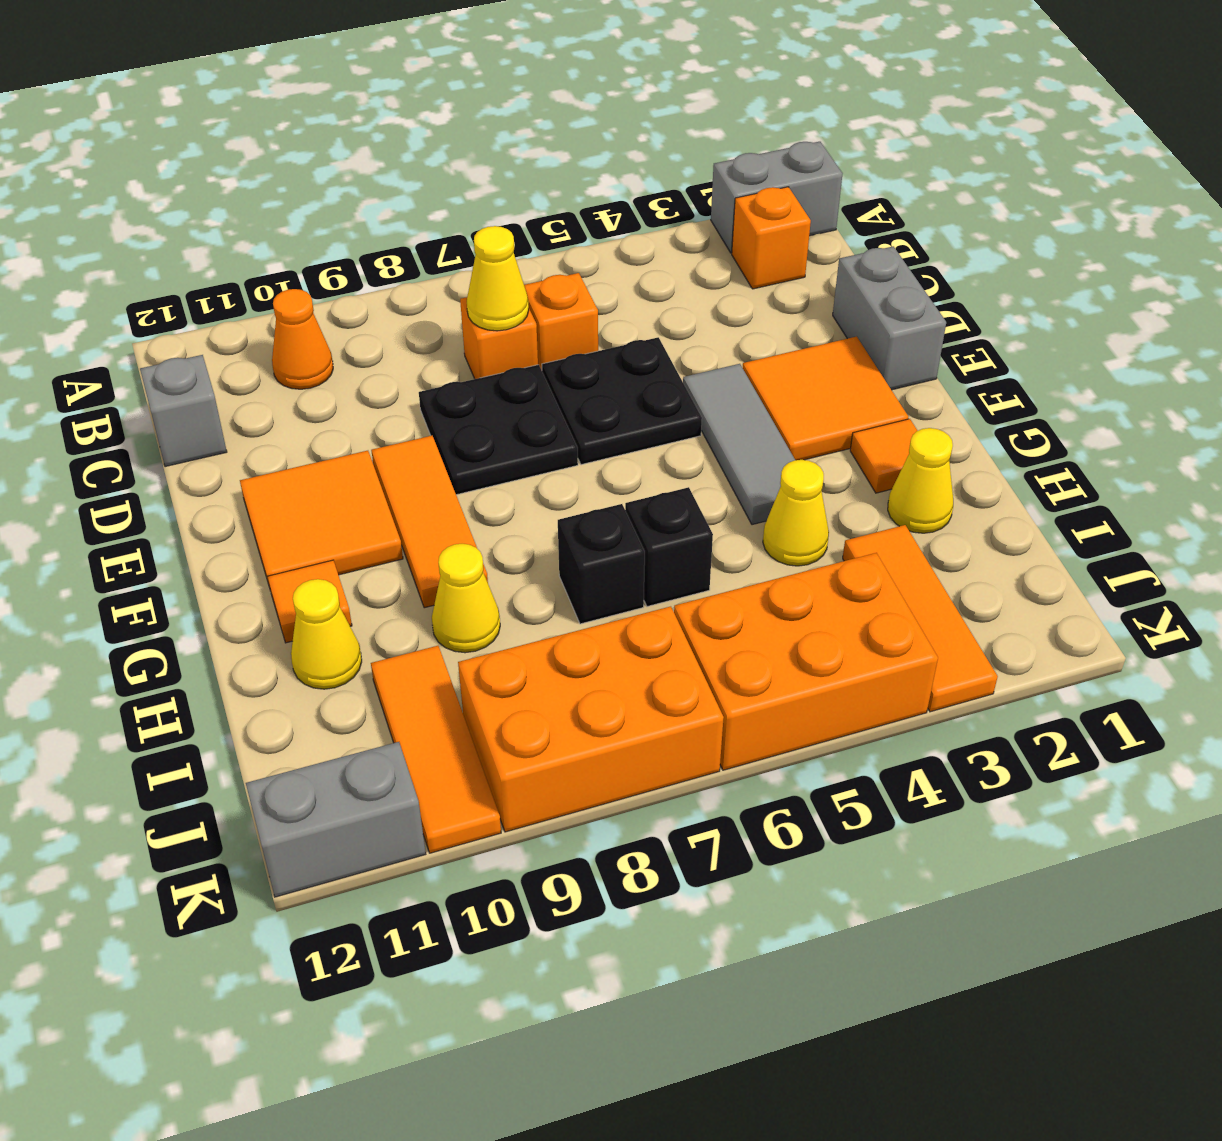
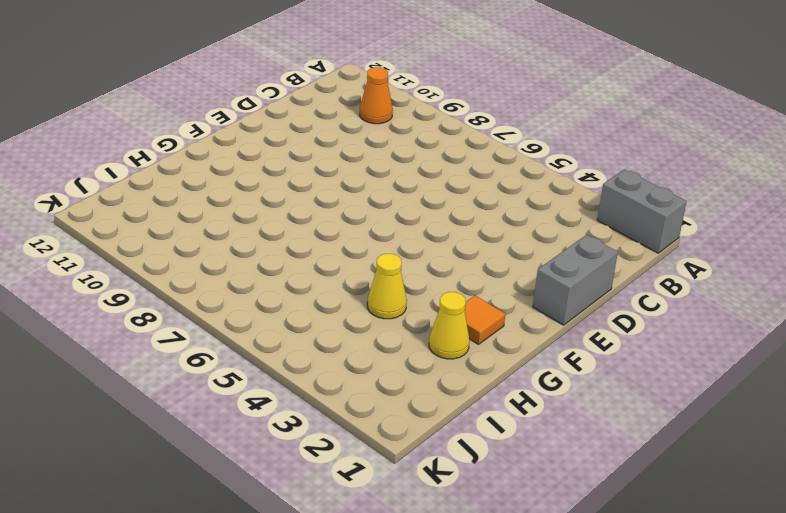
none -> orange brick B2 level 1
none -> orange brick C6 level 1
none -> orange brick C7 level 1

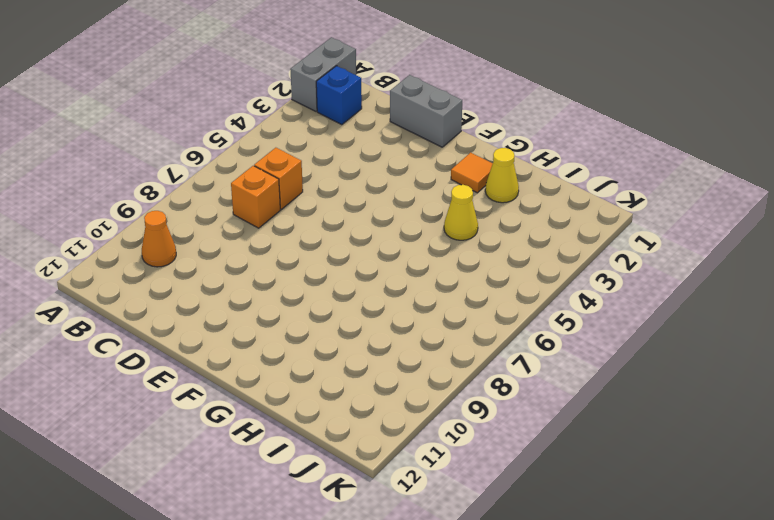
blue brick B2 level 1 -> orange brick B2 level 1
none -> grey brick C12 level 1
none -> black plate D5:E6 level 1
none -> black plate D7:E8 level 1

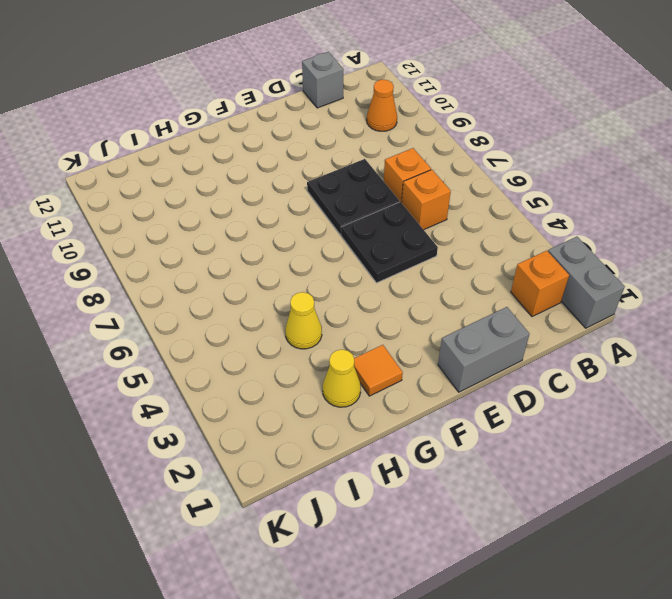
none -> orange tile E2:F3 level 1
none -> grey tile E4:G4 level 1
none -> orange tile E9:G9 level 1

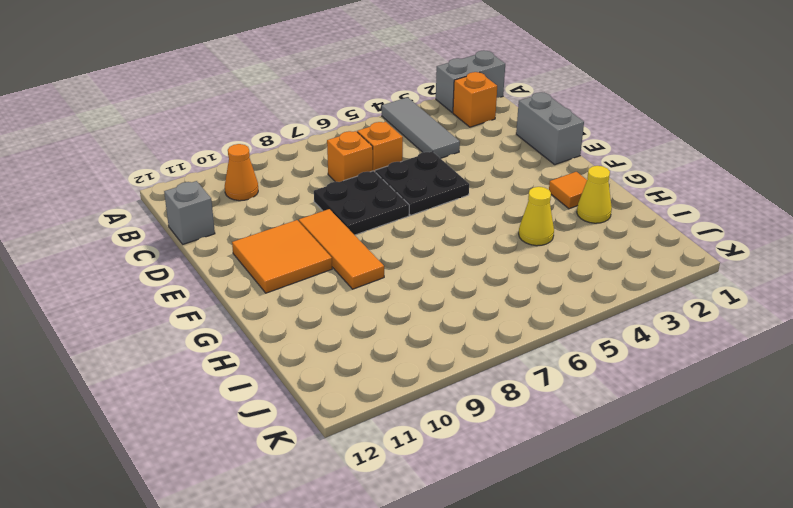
grey tile A4:C4 level 1 -> grey tile E4:G4 level 1
none -> orange tile E2:F3 level 1
none -> orange tile G11 level 1
none -> black brick H6 level 1

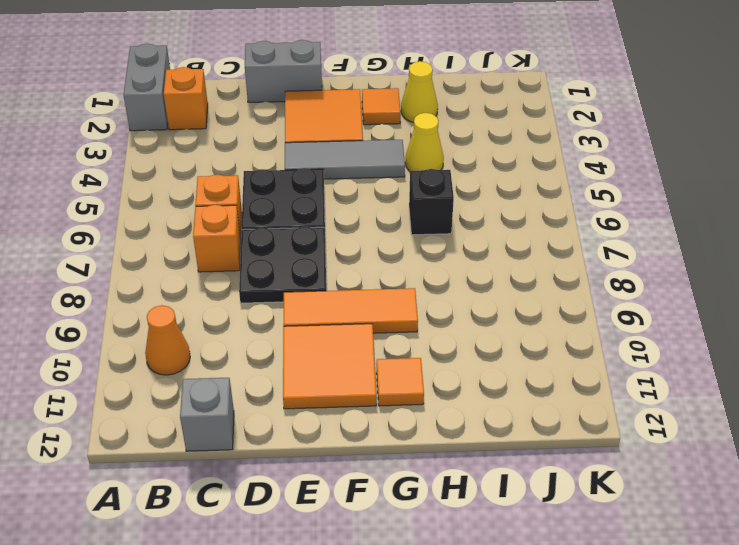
none -> black brick H7 level 1
none -> yellow cone H9 level 1
none -> yellow cone H11 level 1

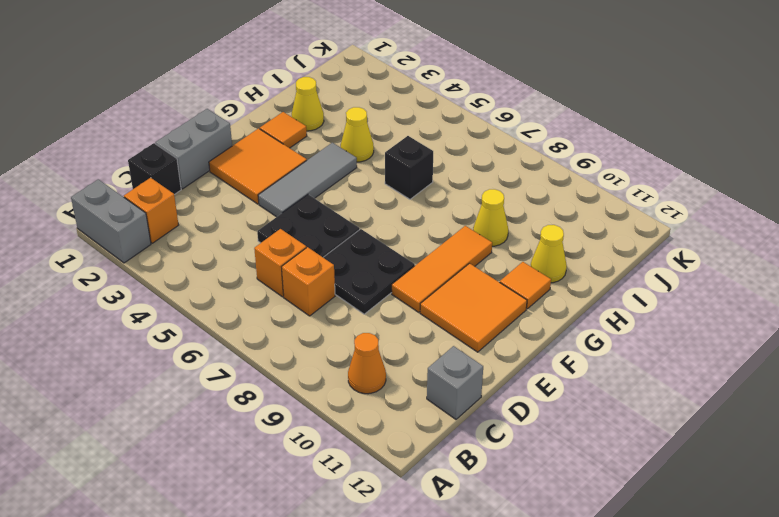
black brick C1 level 1 -> black brick H7 level 1
none -> orange tile I3:K3 level 1
none -> orange tile I10:K10 level 1
none -> orange brick J4:K6 level 1

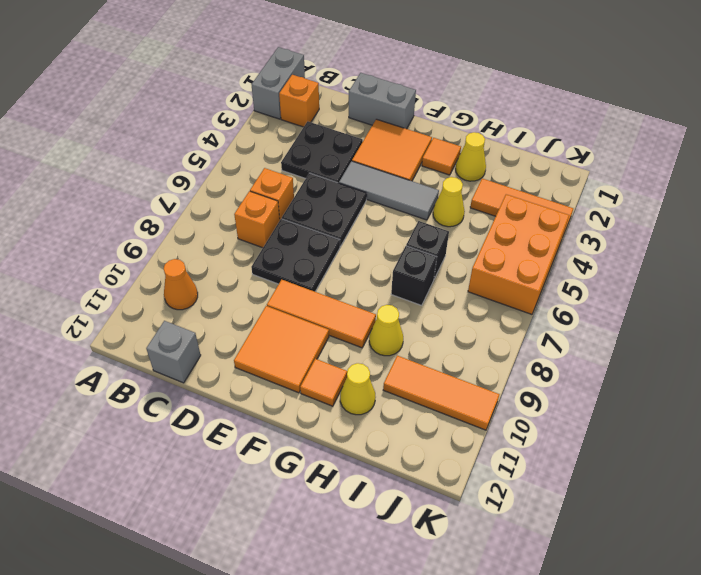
black plate C3:D4 level 1 -> none
none -> orange brick J7:K9 level 1
none -> grey brick K11:K12 level 1
none -> yellow cone C7 level 2

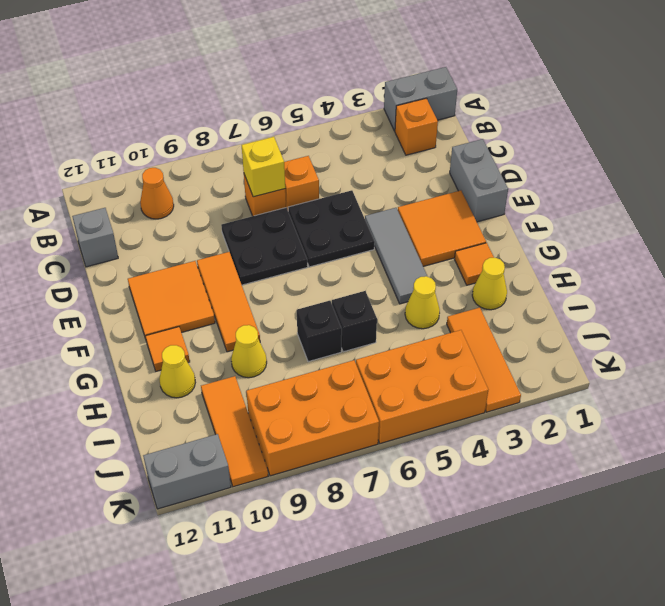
yellow brick C7 level 2 -> yellow cone C7 level 2

